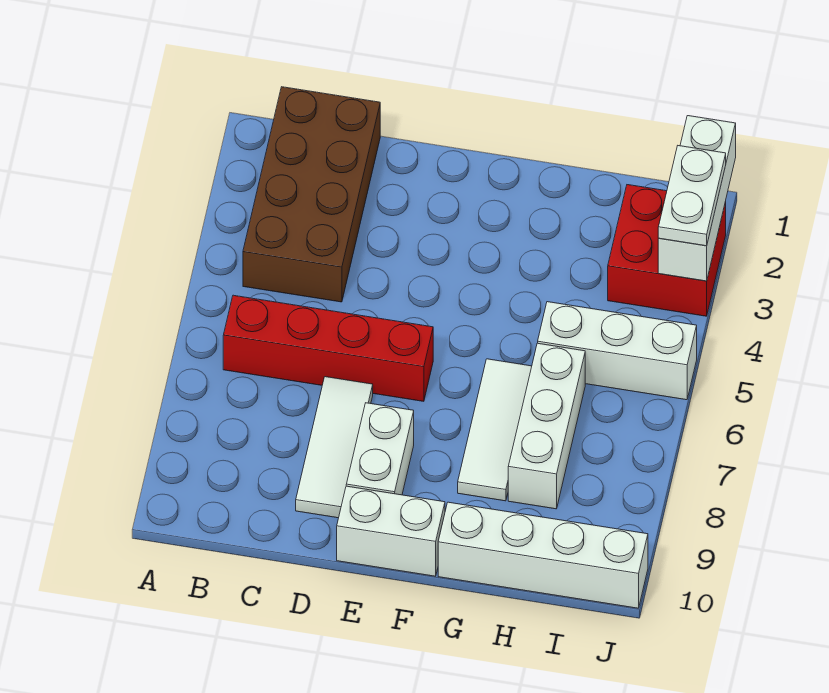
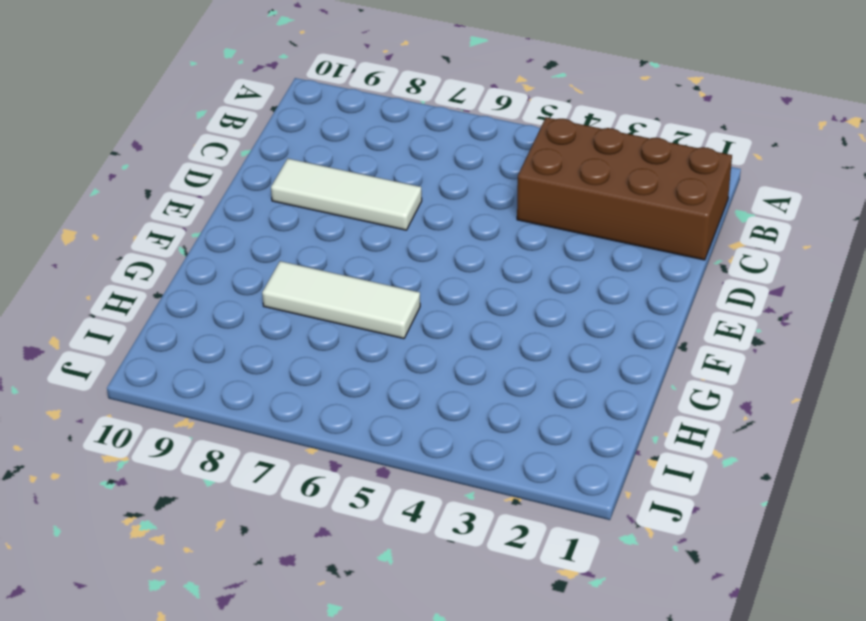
none -> red brick B6:E6 level 1
none -> white brick E8:E9 level 1
none -> white brick E10:F10 level 1

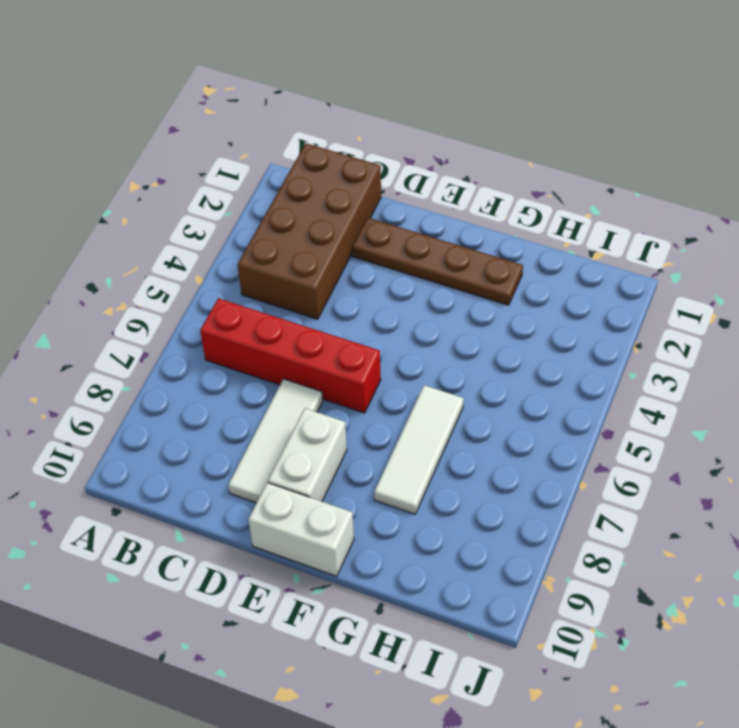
brown plate D2:G2 level 1 -> none
none -> white brick G10:J10 level 1
none -> white brick H5:J5 level 1
none -> white brick H6:H8 level 1

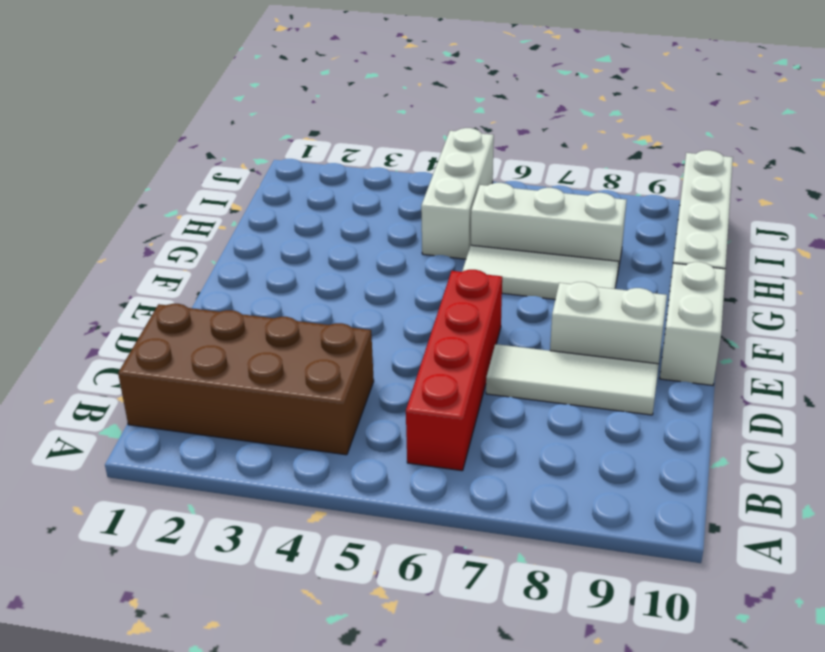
none -> red brick I2:J3 level 1
none -> white brick J1:J3 level 2
none -> white plate J2:J3 level 3

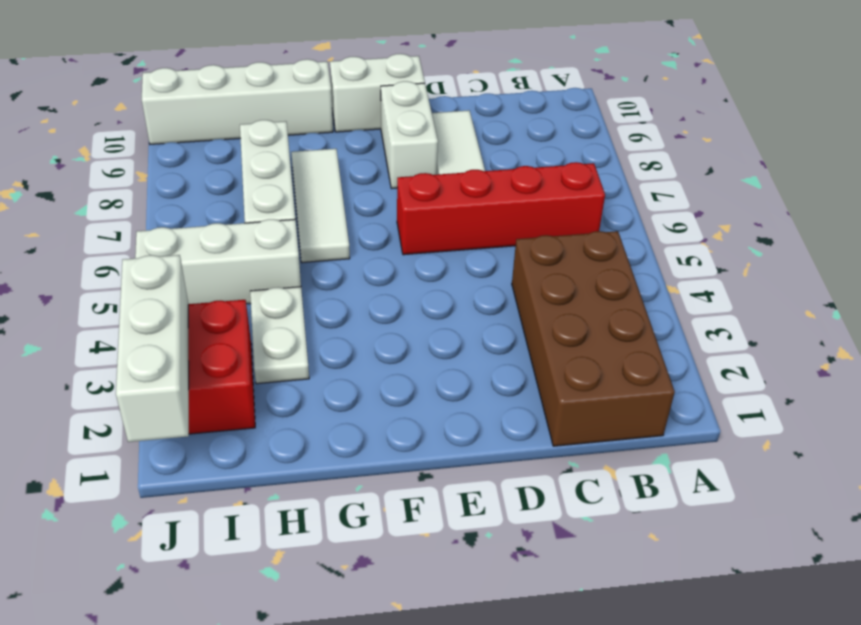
white plate H3:H4 level 1 -> white plate J2:J3 level 3

